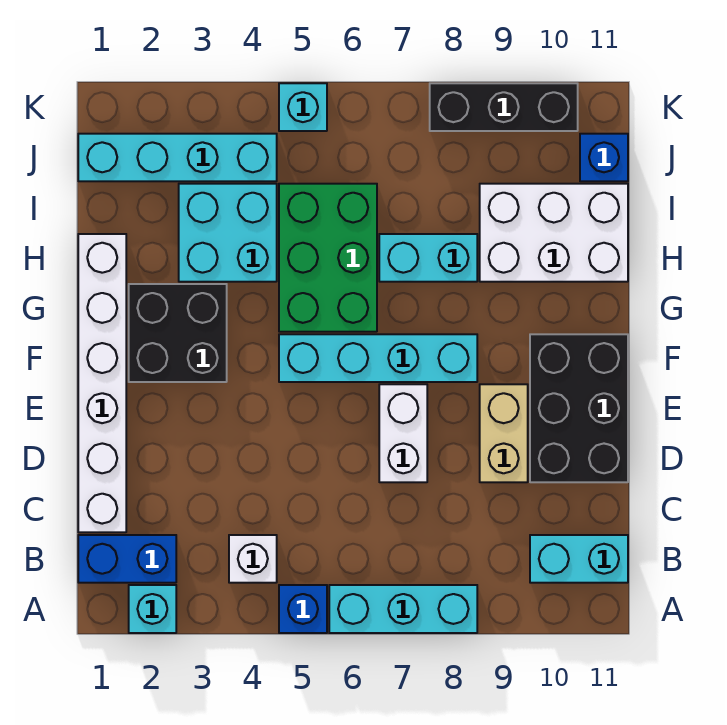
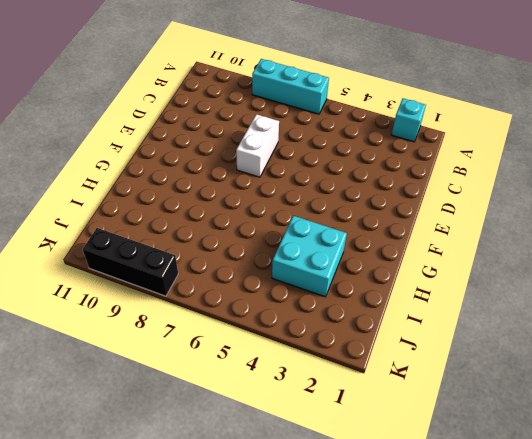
none -> blue brick A5 level 1
none -> blue brick B1:B2 level 1
none -> white brick B4 level 1

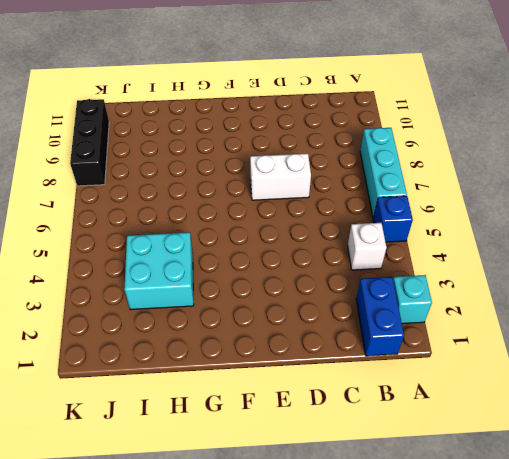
none -> cyan brick B10:B11 level 1
none -> white brick C1:H1 level 1
none -> tan brick D9:E9 level 1

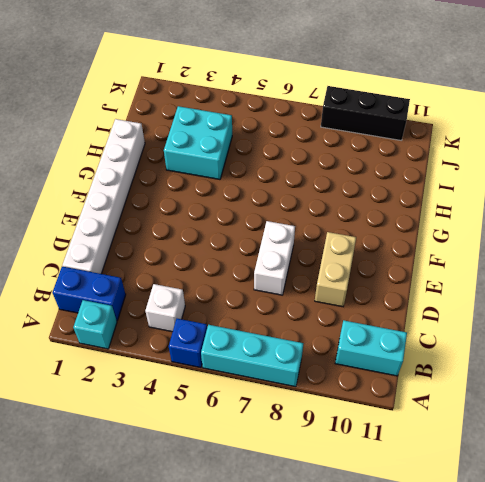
none -> black brick D10:F11 level 1
none -> black brick F2:G3 level 1
none -> cyan brick F5:F8 level 1

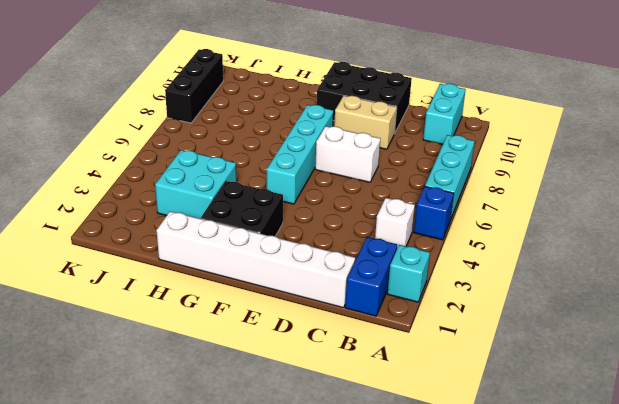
none -> green brick G5:I6 level 1
none -> cyan brick H7:H8 level 1
none -> white brick H9:I11 level 1

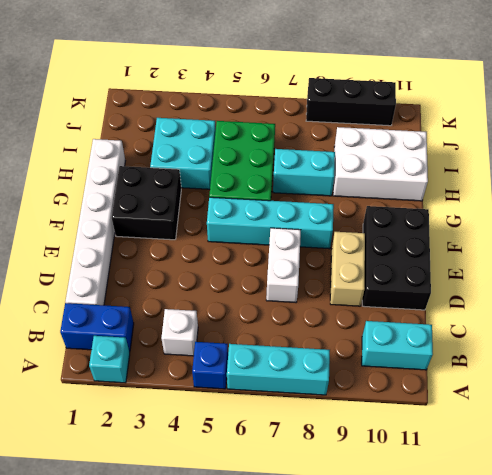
none -> cyan brick J1:J4 level 1
none -> blue brick J11 level 1
none -> cyan brick K5 level 1

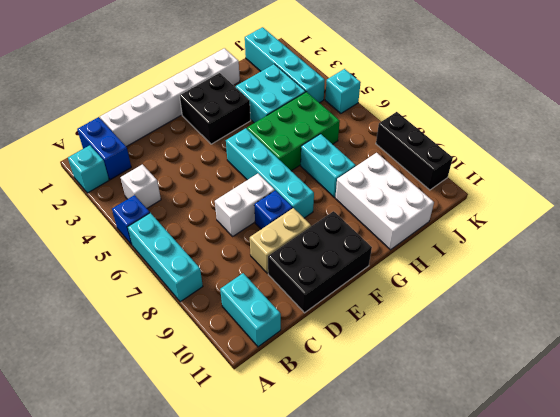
blue brick E8 level 1 -> blue brick J11 level 1

